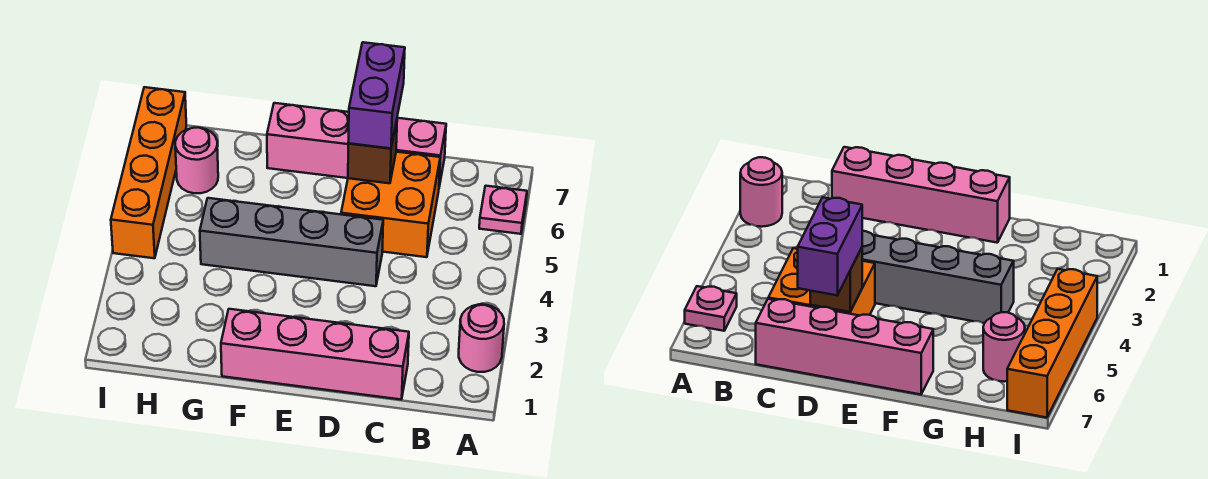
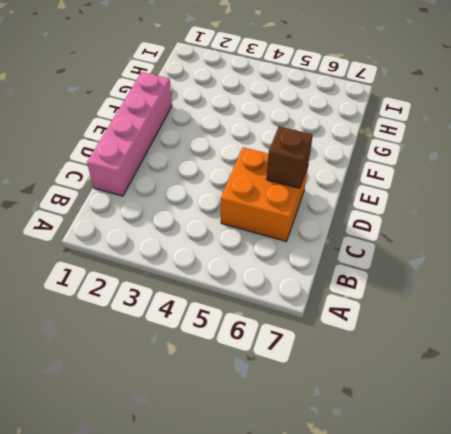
none -> pink round brick A2 level 1
none -> pink plate A6 level 1

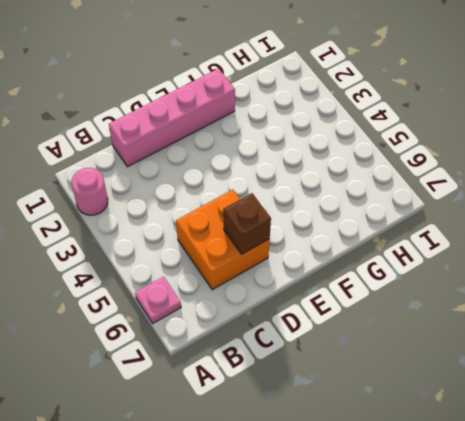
none -> pink brick C7:F7 level 1
none -> grey brick D4:G4 level 1

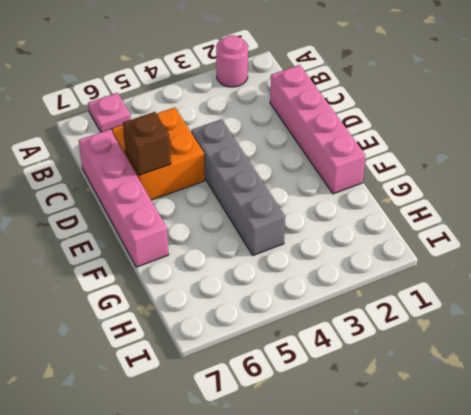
none -> pink round brick H6 level 1
none -> orange brick I4:I7 level 1

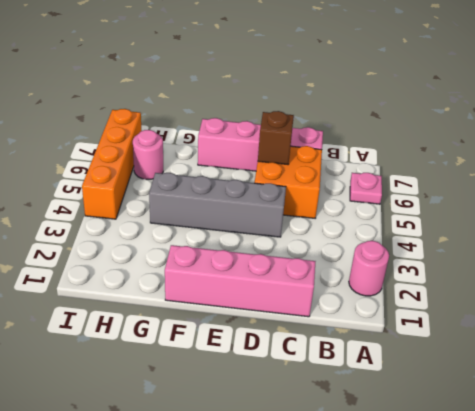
none -> purple brick D6:D7 level 3

